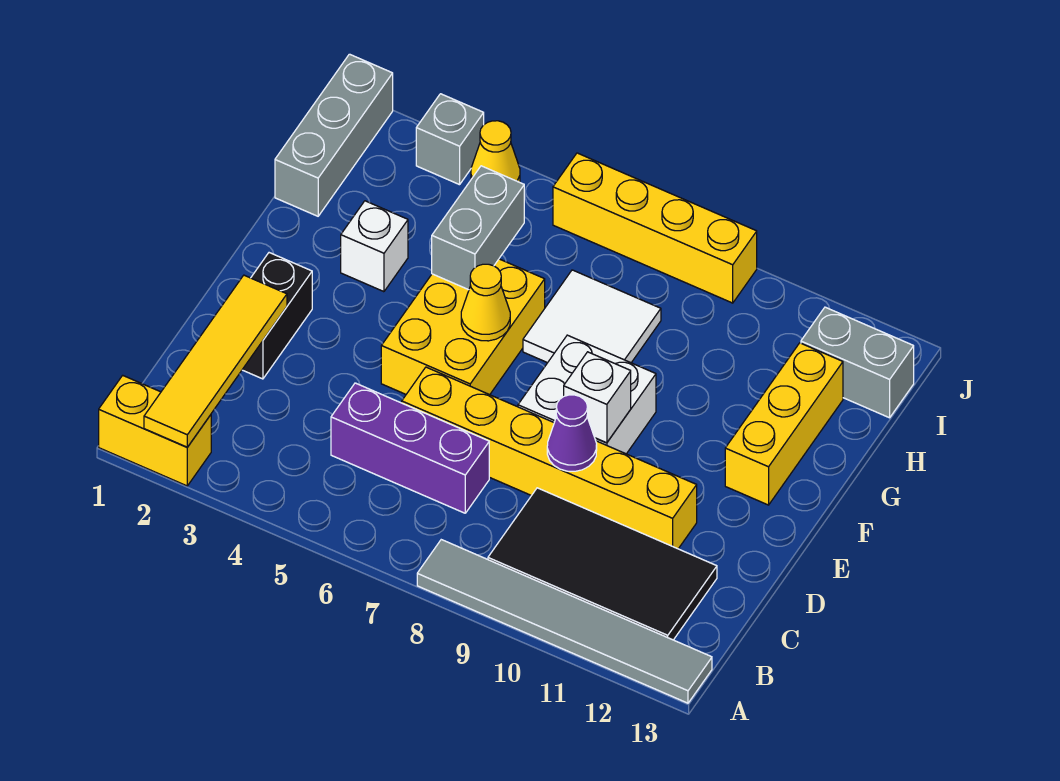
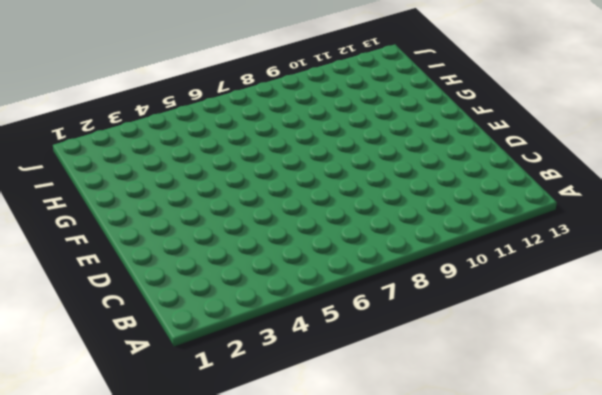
none -> yellow brick A1:A2 level 1
none -> grey tile A8:A13 level 1
none -> black tile B9:C12 level 1

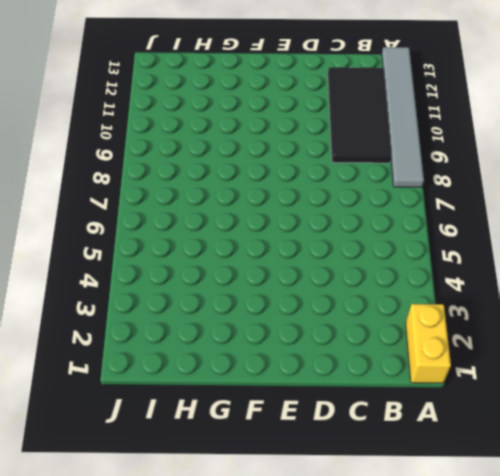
none -> purple brick C5:C7 level 1
none -> black brick D2:E2 level 1
none -> yellow brick D6:D11 level 1

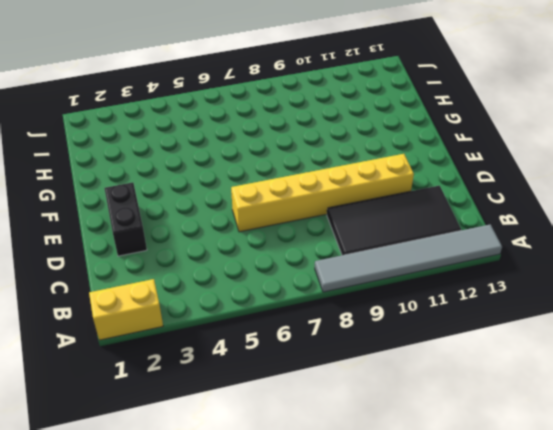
none -> purple brick C5:C7 level 1
none -> yellow brick E5:G6 level 1
none -> white brick E8:F9 level 1

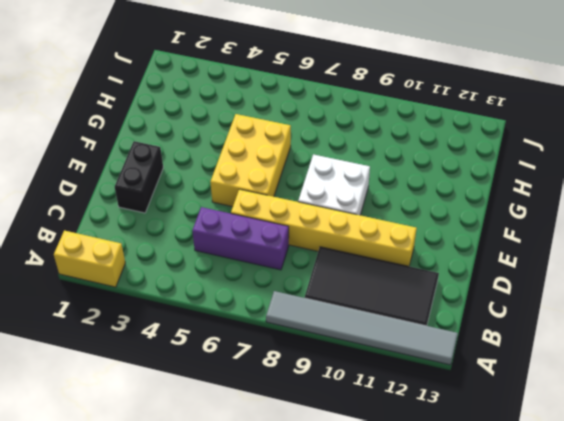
none -> yellow brick F12:H12 level 1
none -> white brick G3 level 1
none -> white tile G7:H8 level 1

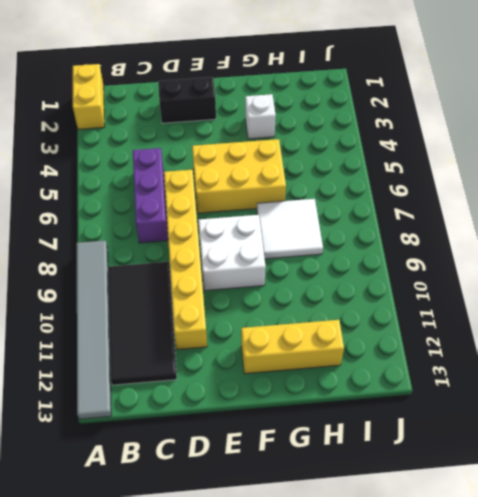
none -> grey brick H1:J1 level 1
none -> grey brick I12:I13 level 1
none -> grey brick J3 level 1

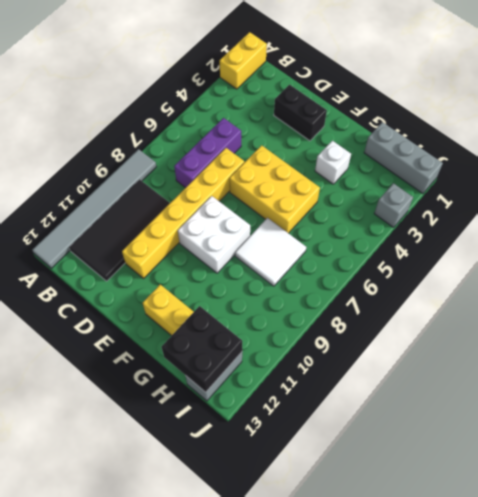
black brick H12:I13 level 2 -> none
none -> yellow cone J4 level 1
none -> yellow brick J6:J9 level 1
none -> yellow tile A2:D2 level 2

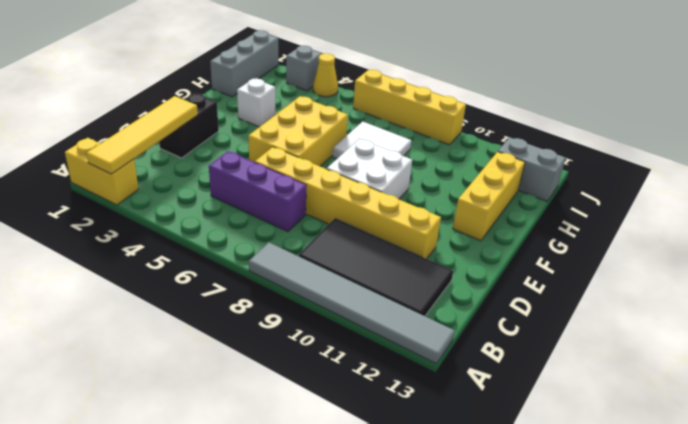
none -> purple cone D9 level 2
none -> white brick E9 level 2
none -> yellow cone F6 level 2

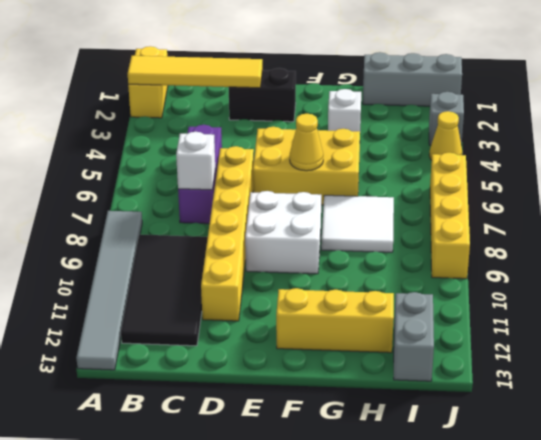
white brick C7 level 2 -> white brick E9 level 2
none -> purple cone D9 level 2
none -> grey brick G5:H5 level 2

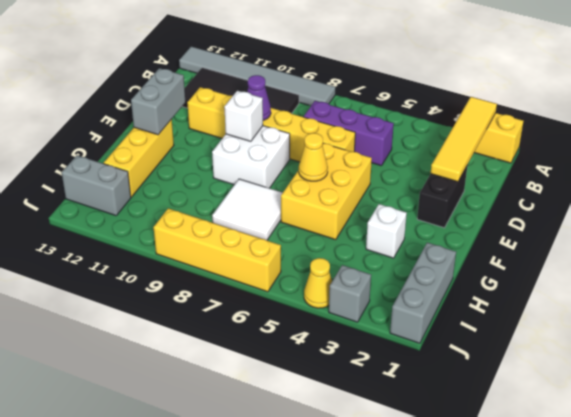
grey brick E12:F12 level 2 -> grey brick G5:H5 level 2

